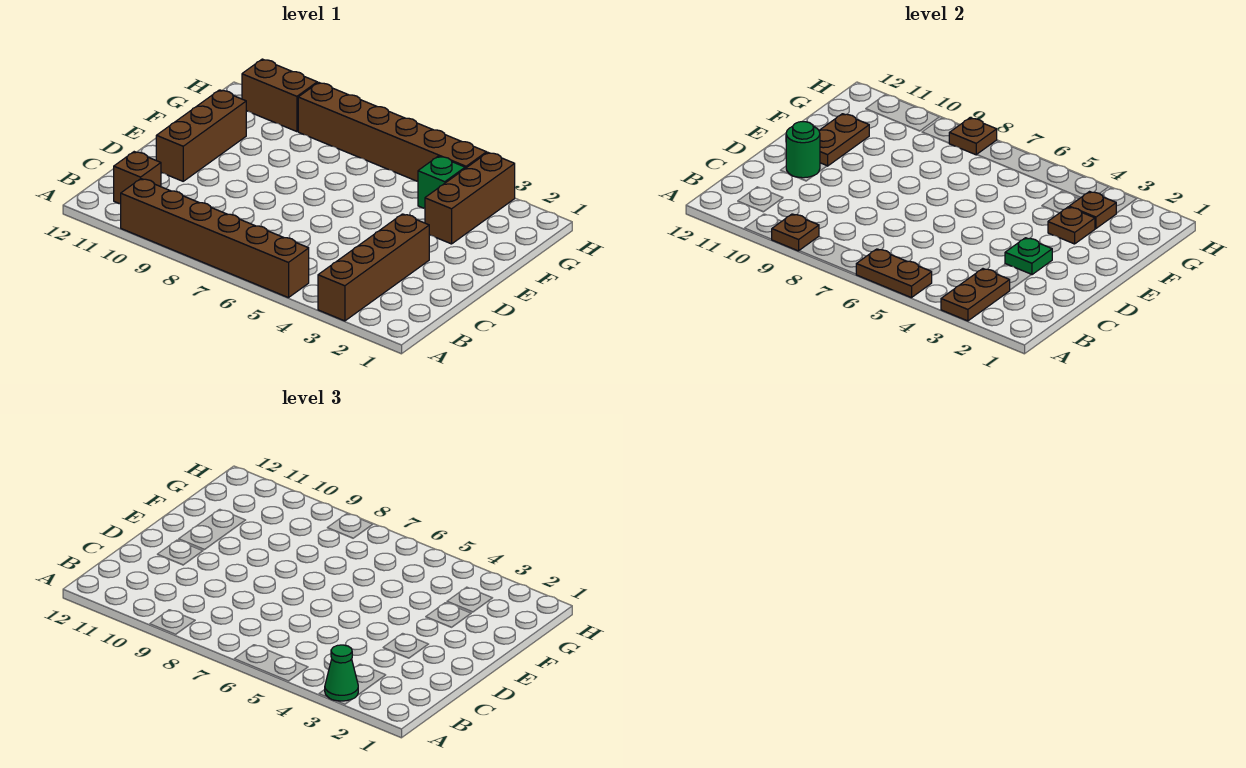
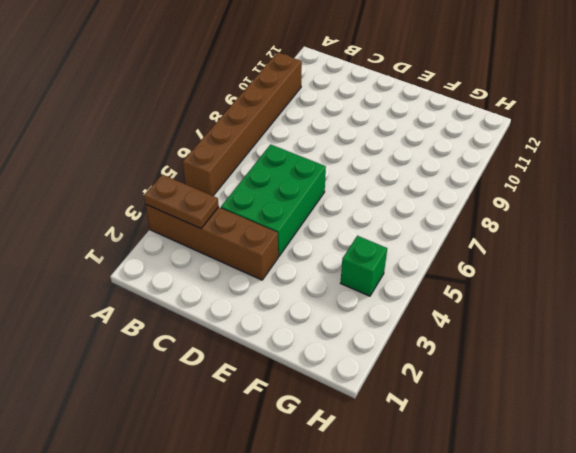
green brick C4:D6 level 1 -> none
none -> brown brick B11 level 1
none -> brown brick D11:F11 level 1
none -> brown brick F3:H3 level 1

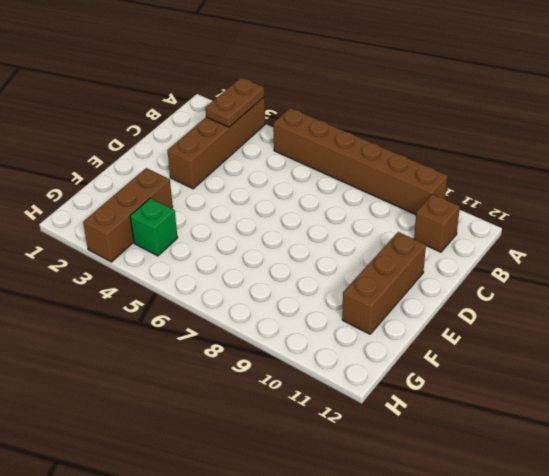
none -> brown brick H4:H9 level 1
none -> brown brick H10:H11 level 1
none -> brown plate A5:A6 level 2

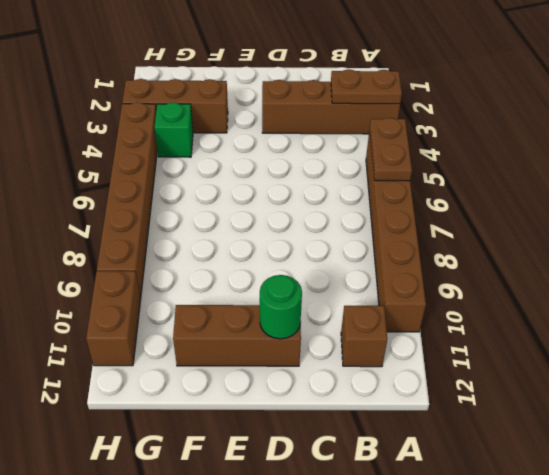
none -> brown plate A9 level 2
none -> green plate D3 level 2
none -> brown plate E11:F11 level 2

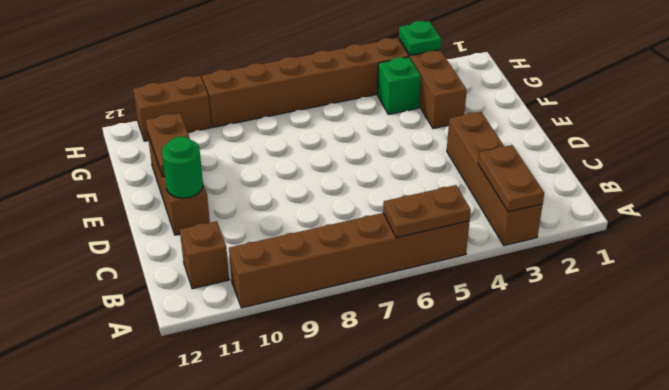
green plate H3 level 2 -> green plate D3 level 2
none -> brown plate A9 level 2
none -> brown plate F3 level 2
none -> brown plate G3 level 2

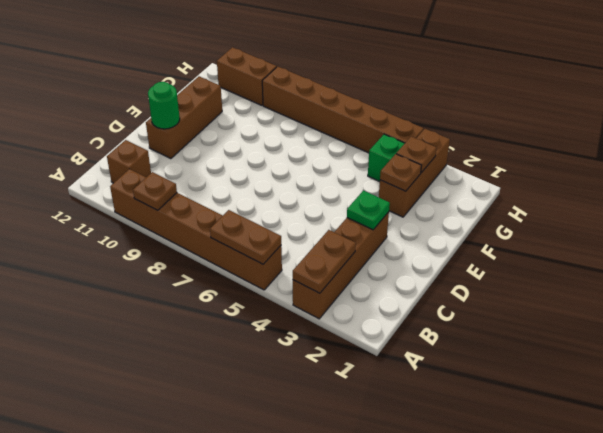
none -> brown plate E11:F11 level 2
none -> brown plate H8 level 2
none -> green cone A3 level 3

